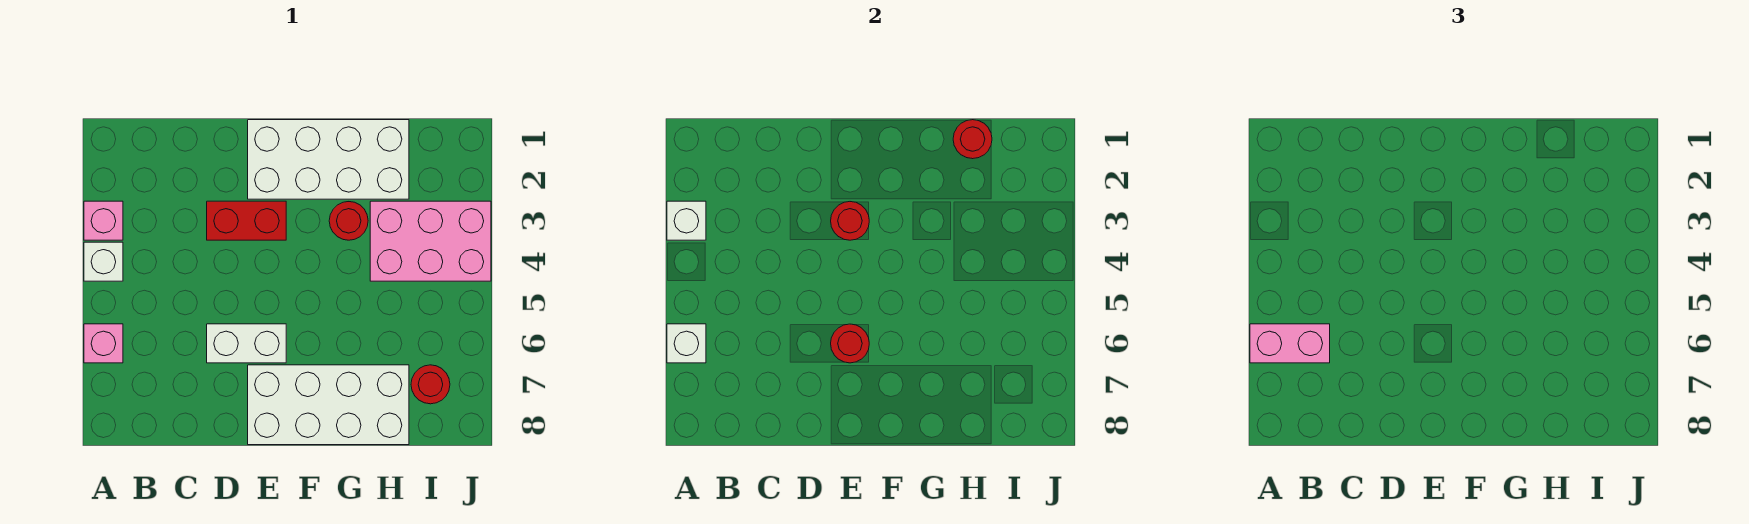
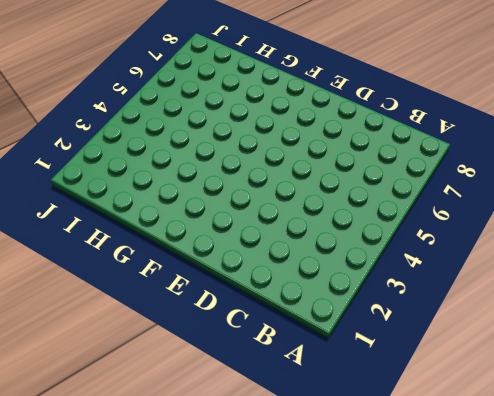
none -> pink brick A3 level 1
none -> white brick A4 level 1
none -> pink brick A6 level 1

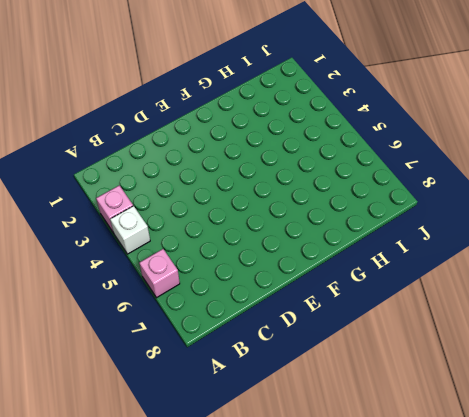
none -> red brick D3:E3 level 1
none -> white brick D6:E6 level 1
none -> white brick E1:H2 level 1

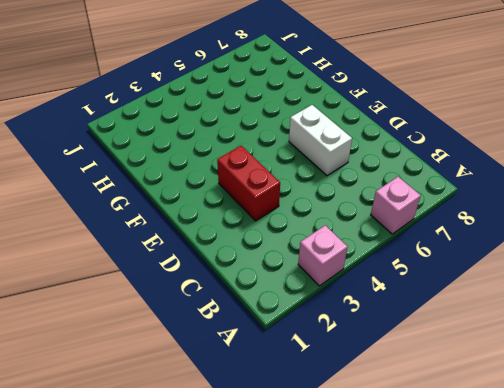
none -> white brick A4 level 1
none -> white brick E1:H2 level 1
none -> white brick E7:H8 level 1

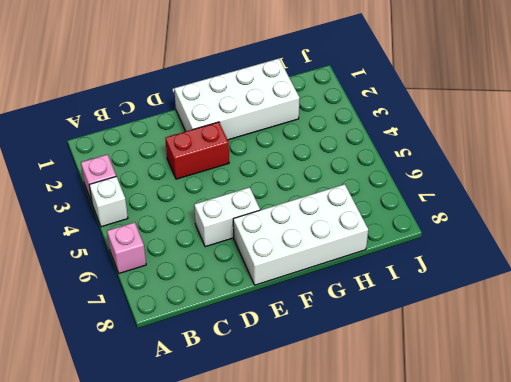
none -> red round brick G3 level 1
none -> pink brick H3:J4 level 1
none -> red round brick I7 level 1

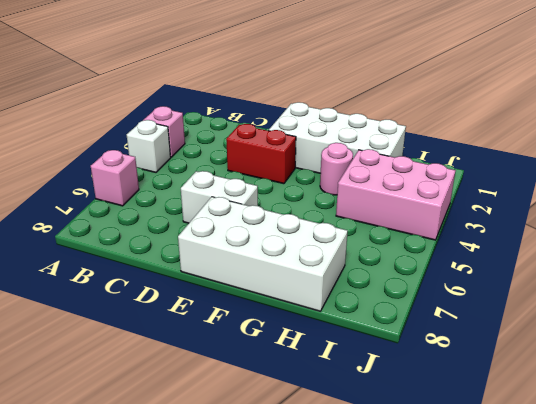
pink round brick G3 level 1 -> red round brick G3 level 1
none -> red round brick I7 level 1
none -> white brick A3 level 2
none -> white brick A6 level 2

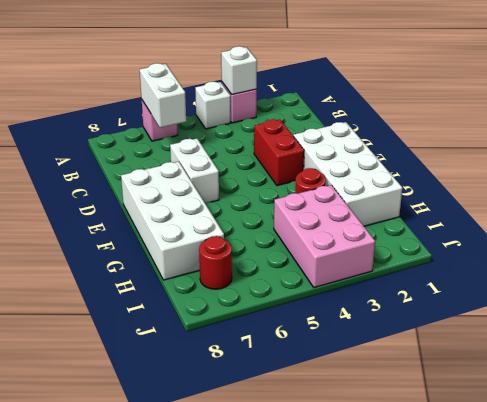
white brick A6:B6 level 2 -> white brick A6 level 2
none -> red round brick E3 level 2
none -> red round brick E6 level 2
none -> red round brick H1 level 2

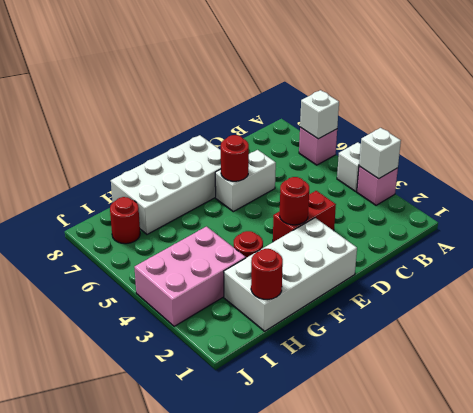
none -> pink brick A6:B6 level 3

